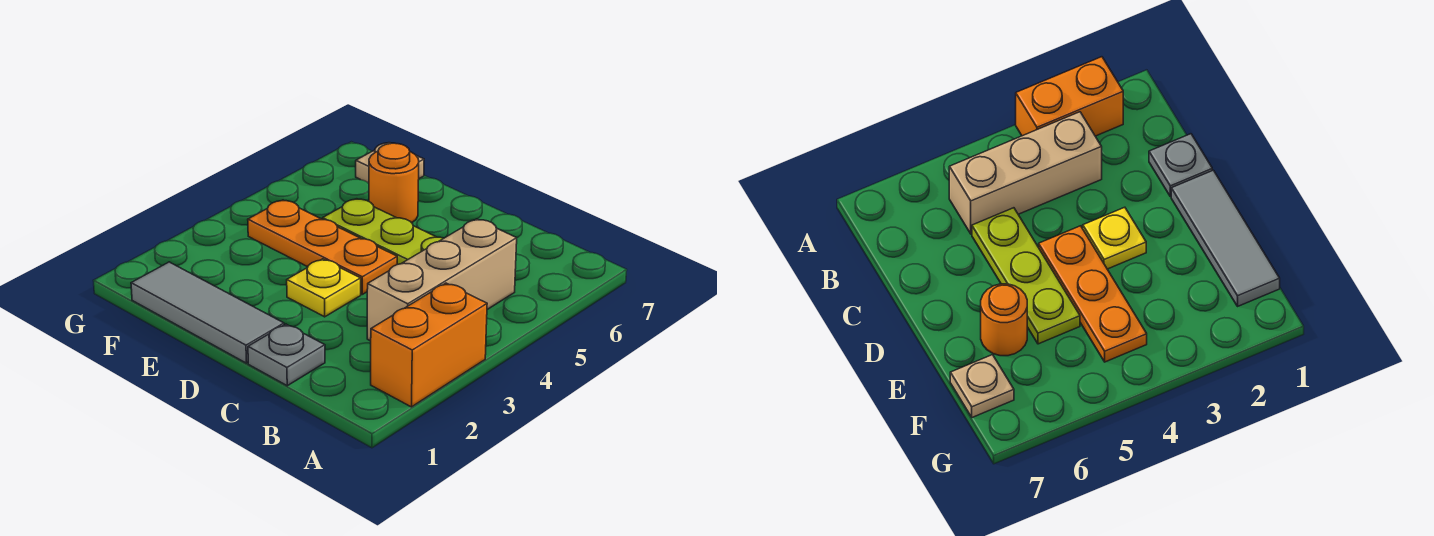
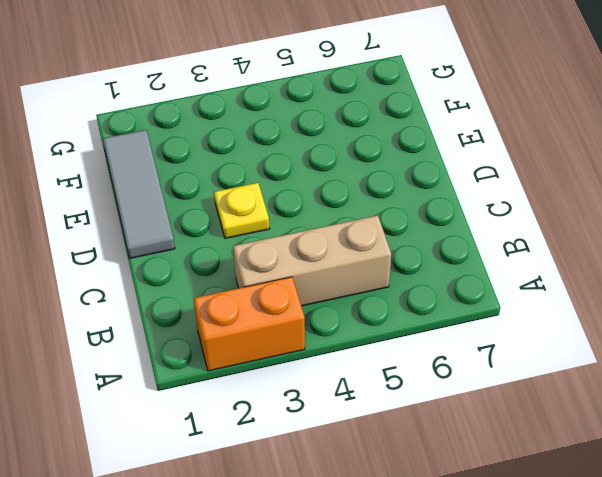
none -> grey plate C1 level 1
none -> lime plate C5:E5 level 1

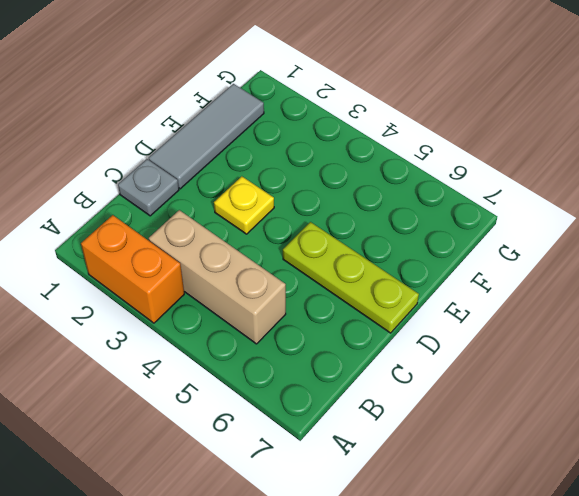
lime plate D5:D7 level 1 -> lime plate C5:E5 level 1
none -> orange plate D4:F4 level 1
none -> orange round brick E6 level 1

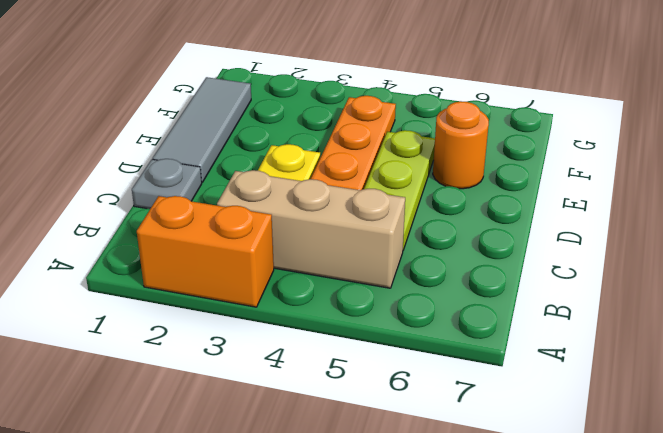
none -> tan plate F7 level 1

